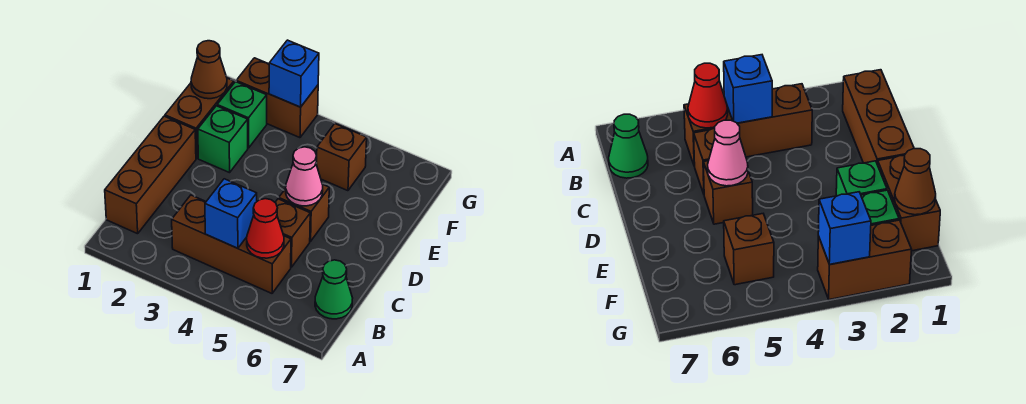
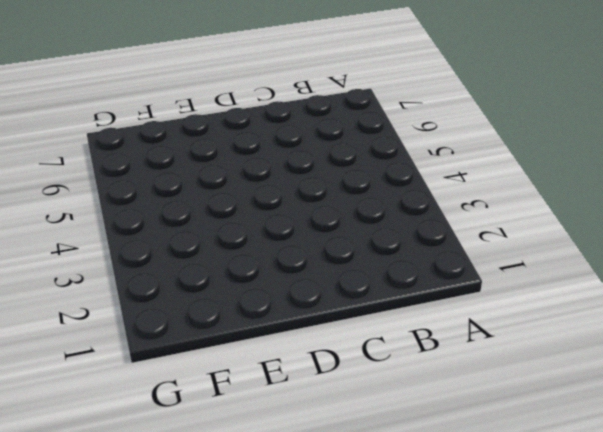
none -> brown brick B1:D1 level 1
none -> brown brick B3:B5 level 1
none -> green cone B7 level 1

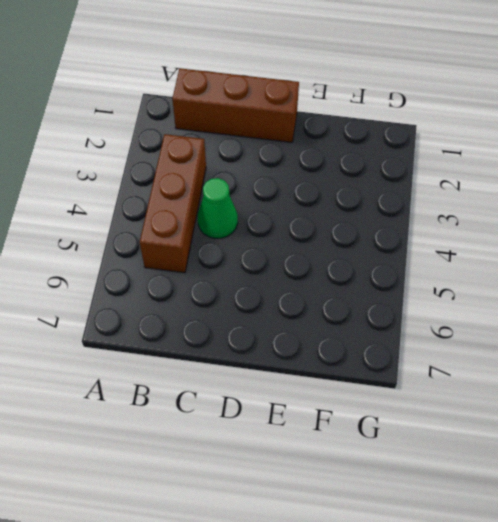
green cone C4 level 1 -> green cone B7 level 1
none -> brown brick C5 level 1
none -> brown brick D5 level 1
none -> brown brick E1:F1 level 1

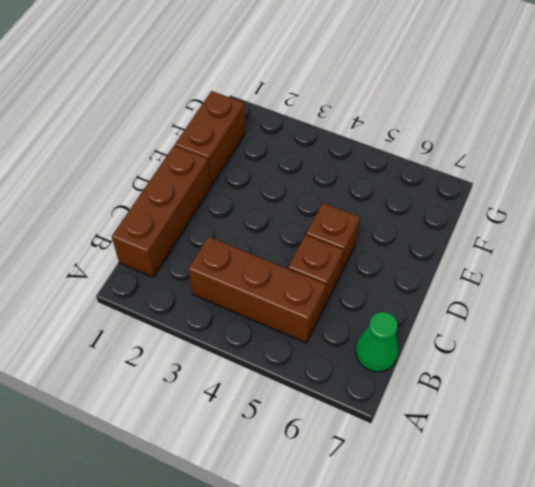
none -> green brick E2 level 1
none -> green brick F2 level 1
none -> brown brick F5 level 1

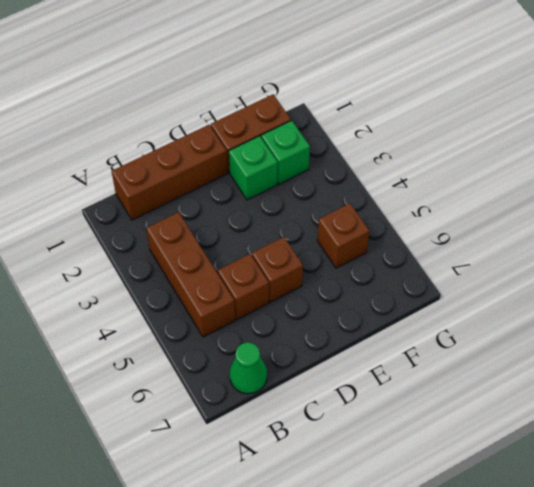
none -> brown brick G2:G3 level 1
none -> blue brick B4 level 2
none -> red cone B5 level 2

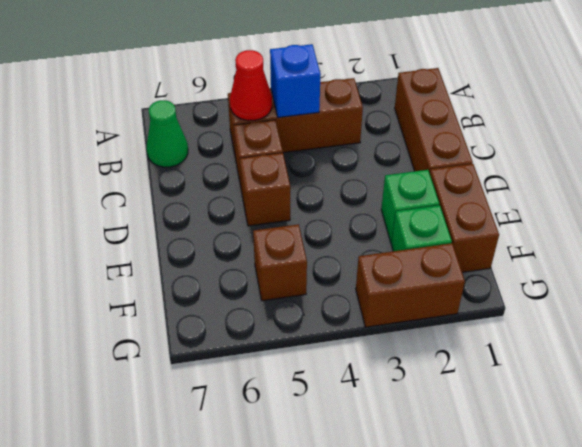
none -> pink cone D5 level 2
none -> brown cone F1 level 2
none -> blue brick G3 level 2

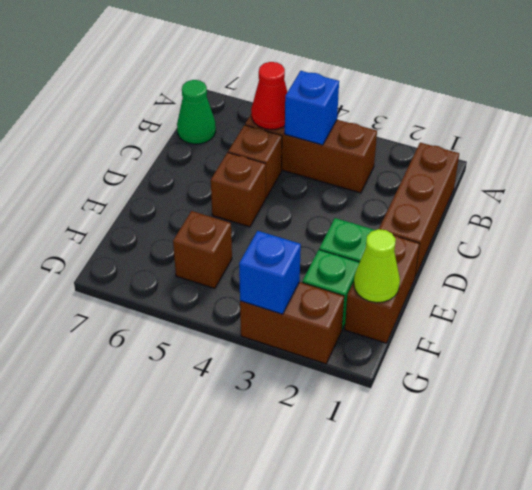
lime cone F1 level 2 -> brown cone F1 level 2
none -> pink cone D5 level 2

